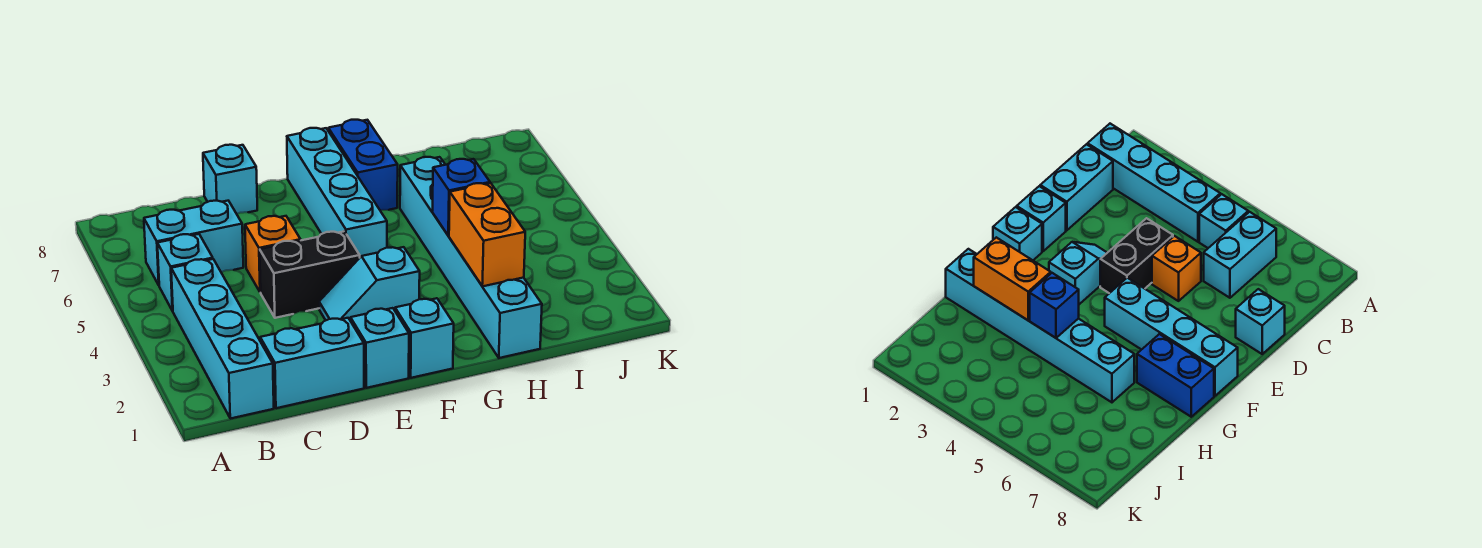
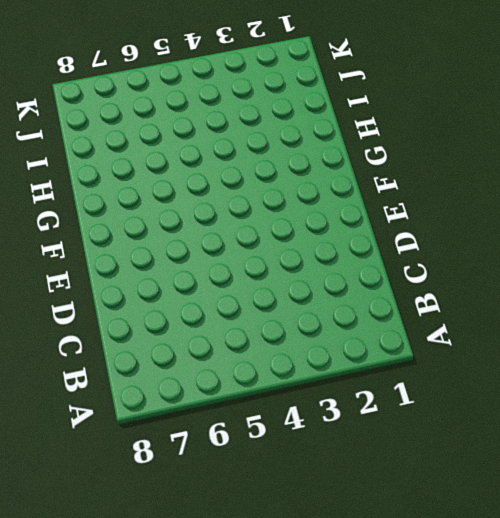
none -> cyan brick B1:B4 level 1
none -> cyan brick B5 level 1
none -> cyan brick B6:C6 level 1

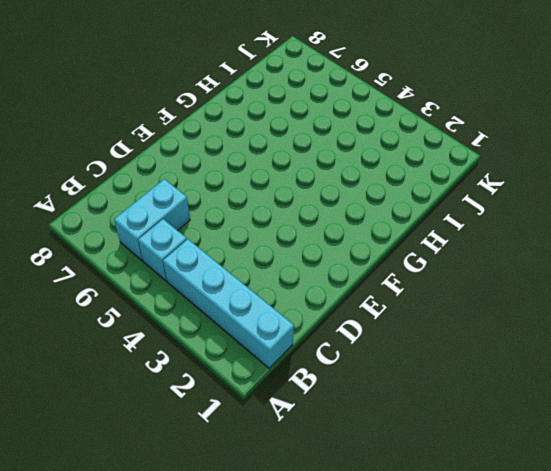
none -> cyan brick C1:D1 level 1
none -> black brick D4:E4 level 1
none -> orange brick D5 level 1

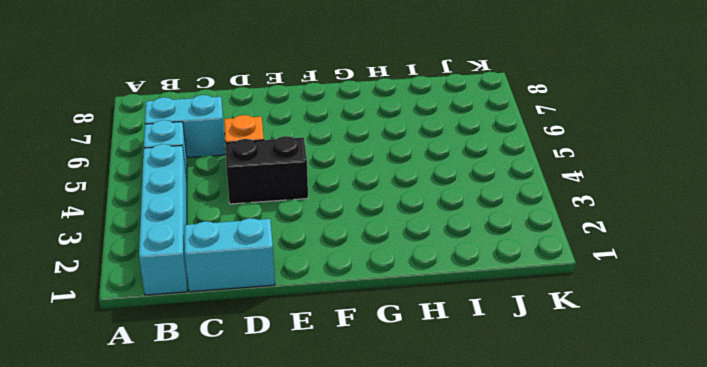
none -> cyan brick D8 level 1
none -> cyan brick E1 level 1
none -> cyan slope E3:F3 level 1 top F

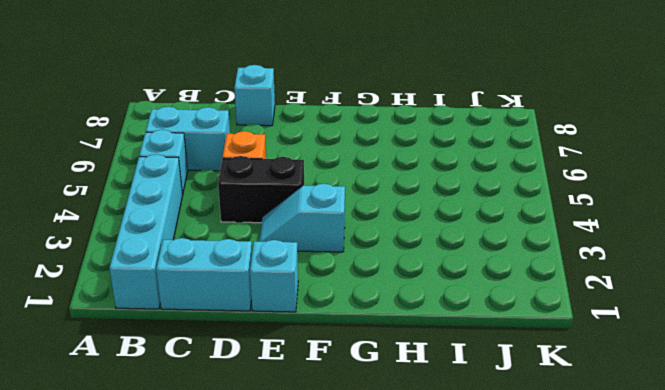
none -> cyan brick F1 level 1
none -> cyan brick F5:F8 level 1
none -> blue brick G7:G8 level 1

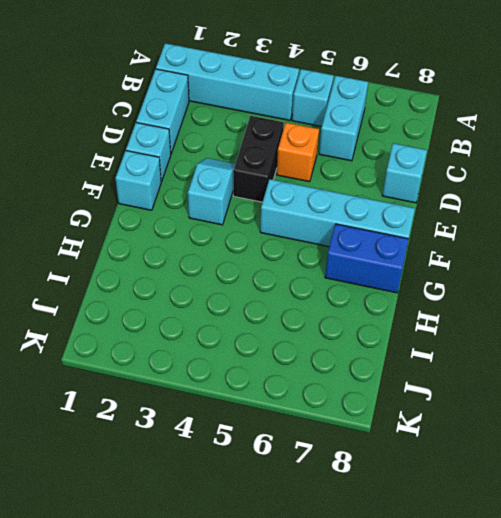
none -> cyan brick H1:H6 level 1
none -> orange brick H2:H3 level 2
none -> blue brick H4 level 2

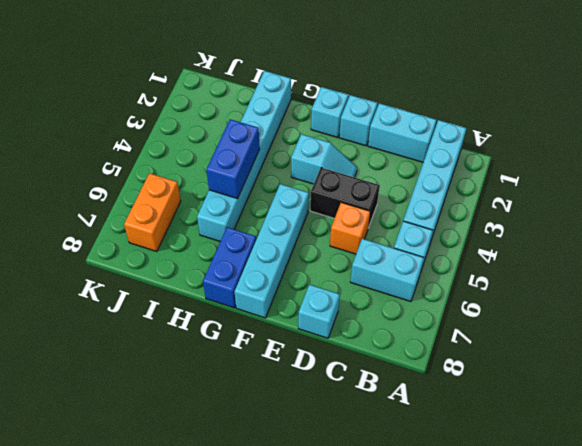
blue brick H4:H5 level 2 -> blue brick H4 level 2
orange brick J6:J7 level 1 -> orange brick H2:H3 level 2

